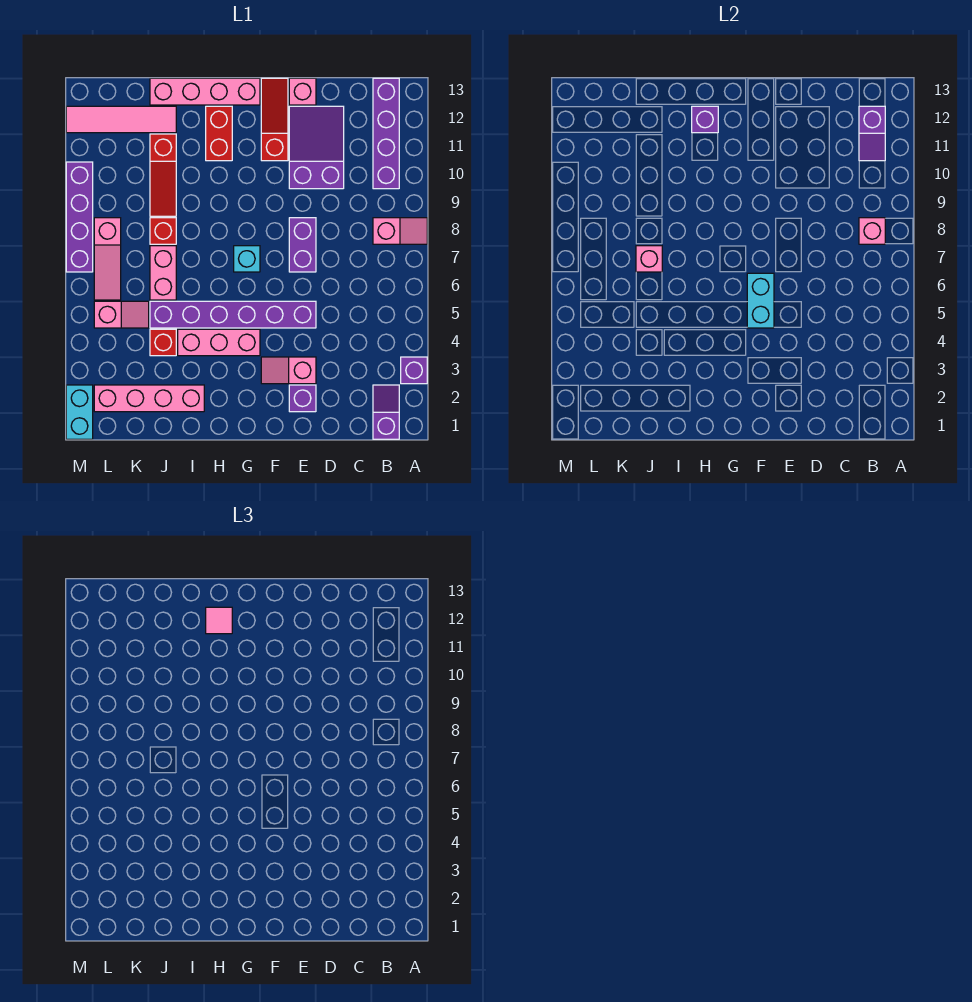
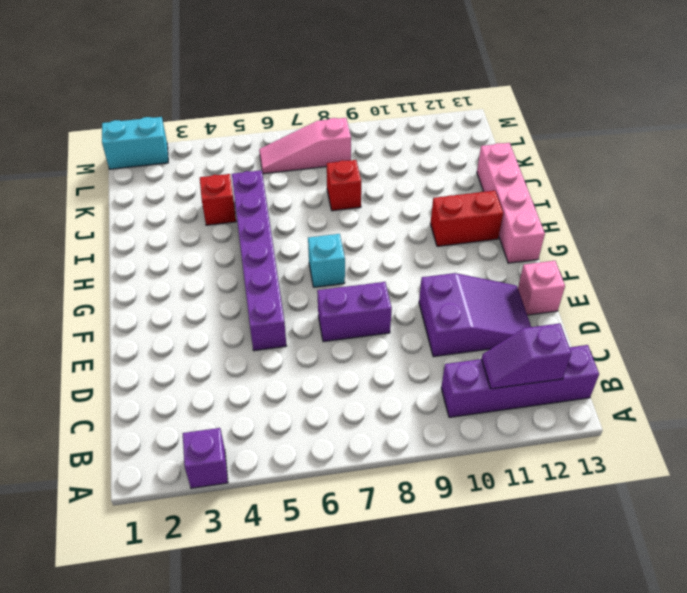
none -> pink slope A8:B8 level 1 top B
none -> purple slope B1:B2 level 1 top 1
none -> purple brick E2 level 1
none -> pink slope E3:F3 level 1 top E

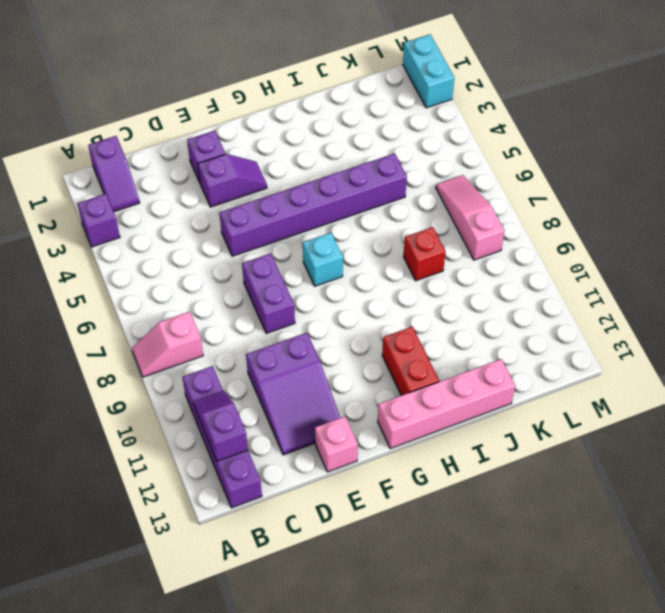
purple slope E3:F3 level 1 top E -> pink slope E3:F3 level 1 top E
none -> red slope F11:F13 level 1 top 11
none -> pink brick G4:I4 level 1
none -> pink brick I2:L2 level 1
none -> red brick J4 level 1

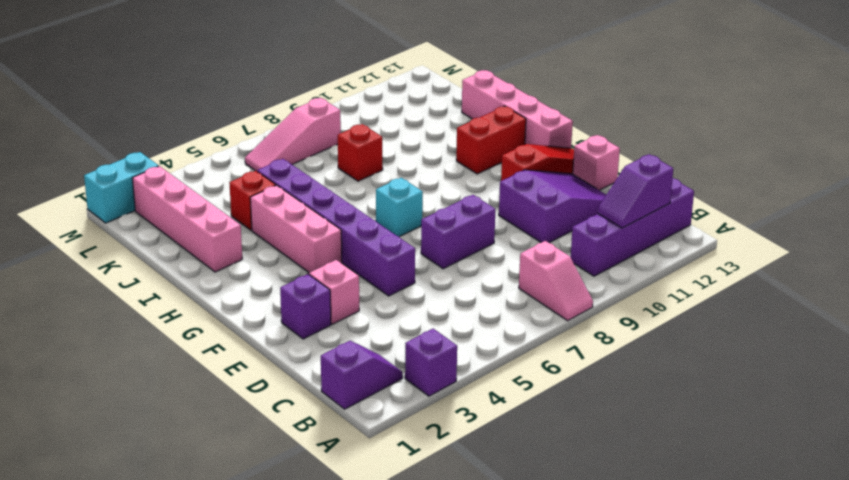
none -> pink brick J6:J7 level 1
none -> red slope J9:J11 level 1 top 11
none -> pink tile J12:M12 level 1
none -> pink slope K5:L5 level 1 top L

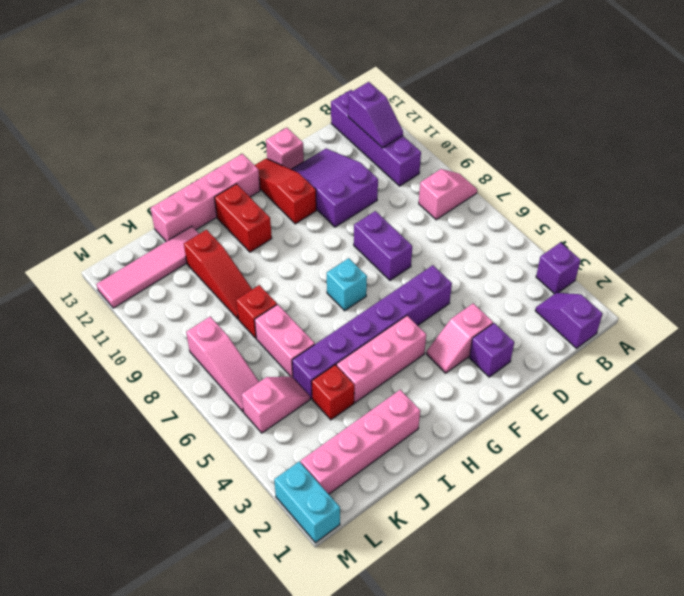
none -> purple brick M7:M10 level 1
none -> pink brick B8 level 2
none -> cyan brick F5:F6 level 2
none -> purple brick H12 level 2

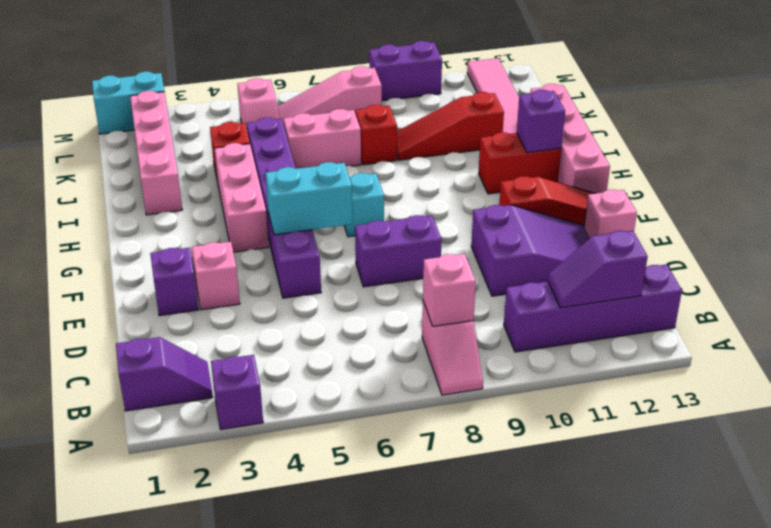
purple brick M9:M10 level 1 -> purple brick M7:M10 level 1
none -> pink brick J7 level 2
none -> pink tile H12 level 3

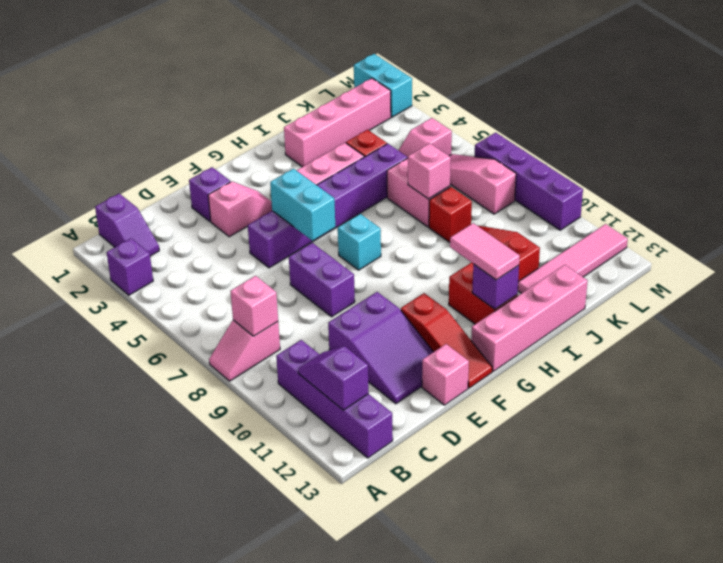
pink tile H11:H12 level 3 -> pink tile H12 level 3

